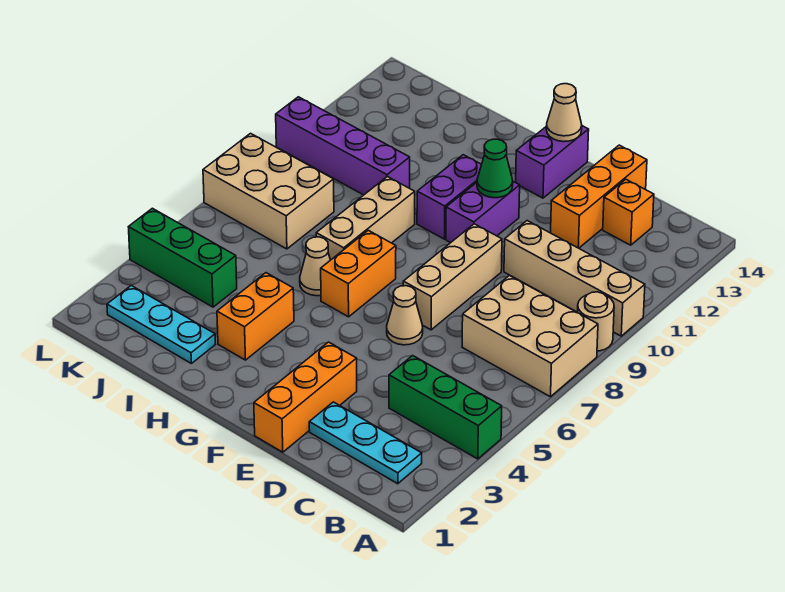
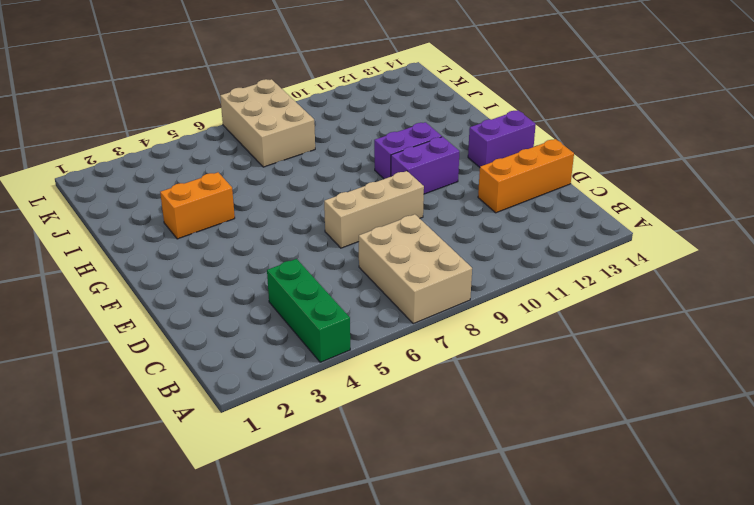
none -> tan round brick A9 level 1
none -> tan brick A10:D10 level 1
none -> cyan plate B2:D2 level 1

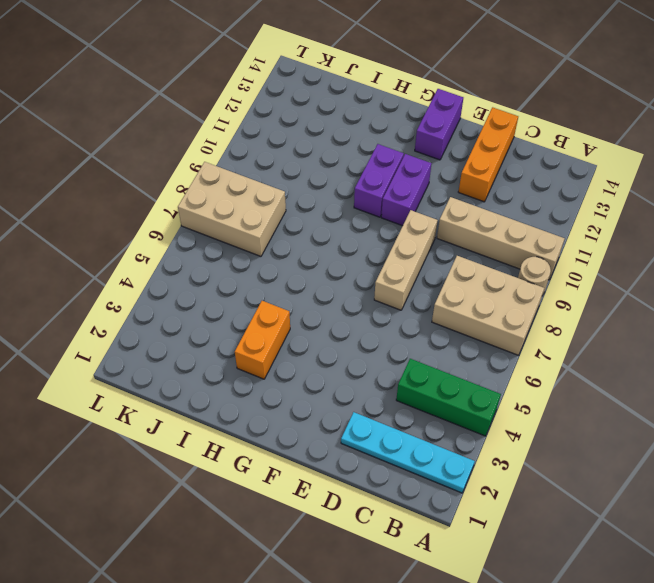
cyan plate A2:D2 level 1 -> cyan plate B2:D2 level 1
none -> orange brick C13 level 1
none -> orange brick E1:E3 level 1
none -> tan cone E6 level 1

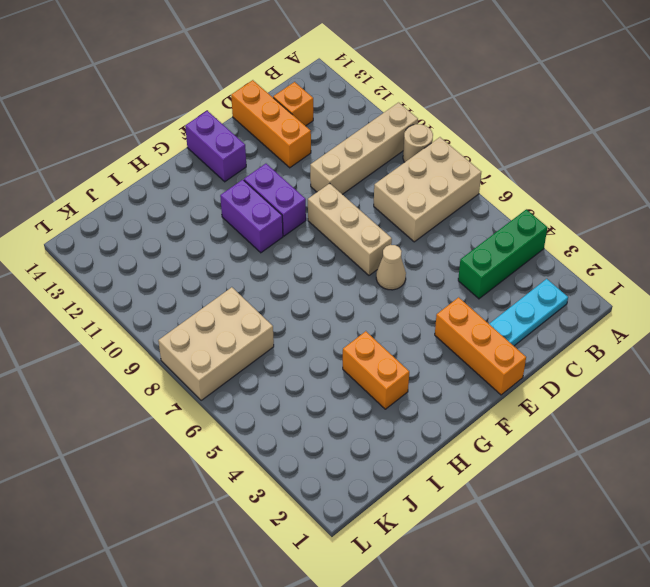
none -> orange brick G6:G7 level 1
none -> tan cone H6 level 1
none -> tan brick H7:H9 level 1

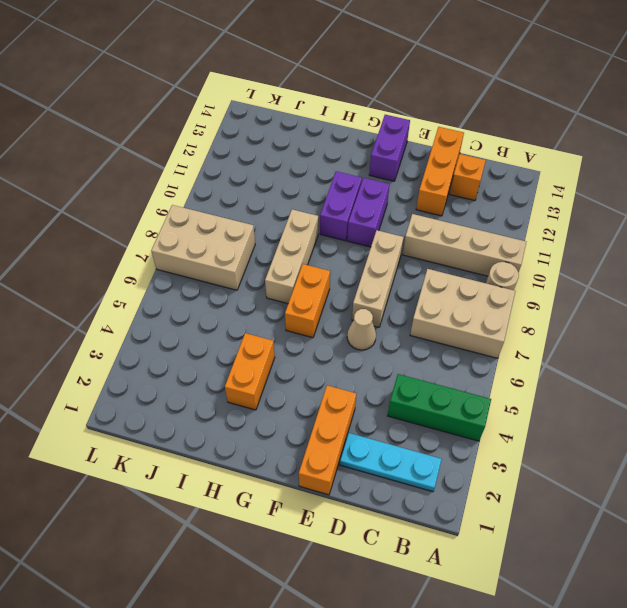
none -> tan cone H6 level 1
none -> cyan plate I2:K2 level 1
none -> purple brick I10:L10 level 1

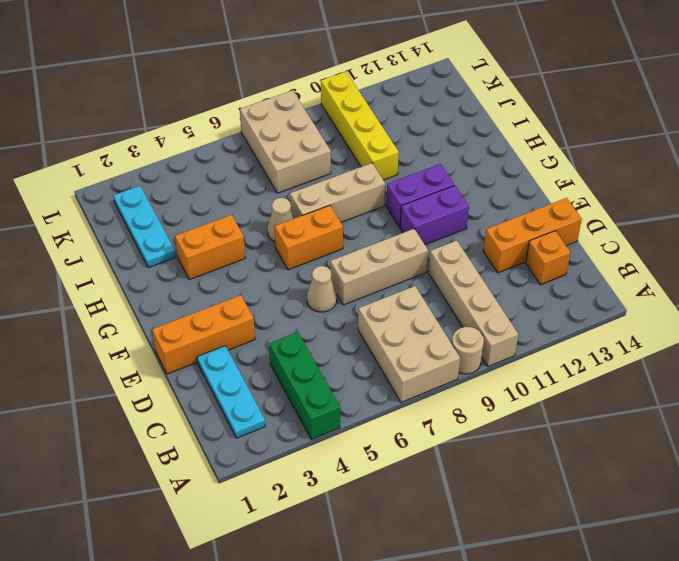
yellow brick I10:L10 level 1 -> purple brick I10:L10 level 1
none -> purple brick F13:F14 level 1
none -> green brick J4:L4 level 1
none -> green cone F11 level 2

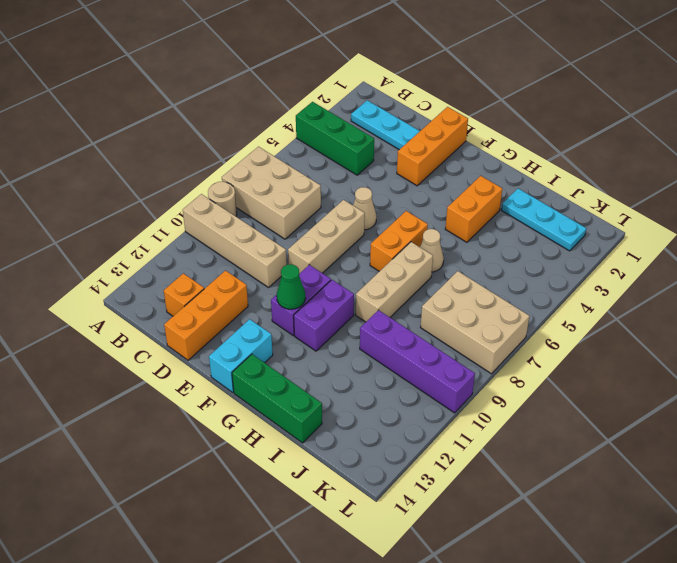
cyan brick F13:F14 level 1 -> purple brick F13:F14 level 1
green brick G14:I14 level 1 -> green brick J4:L4 level 1
none -> tan cone F14 level 2

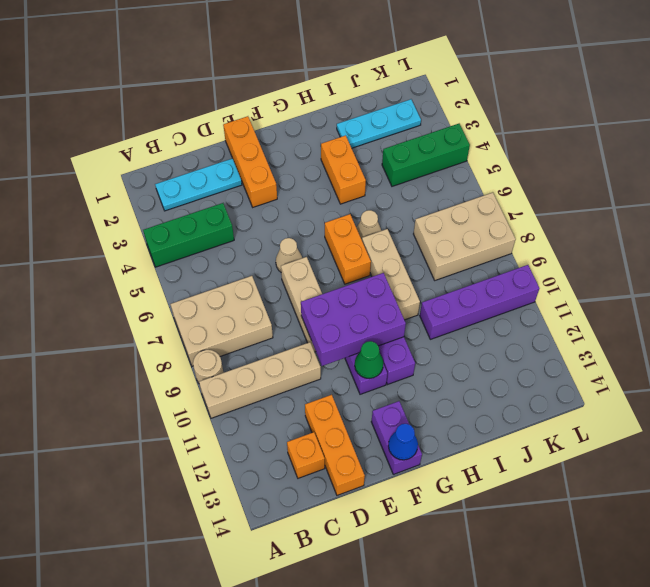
purple brick E9:G10 level 2 -> none
blue cone F14 level 2 -> tan cone F14 level 2

